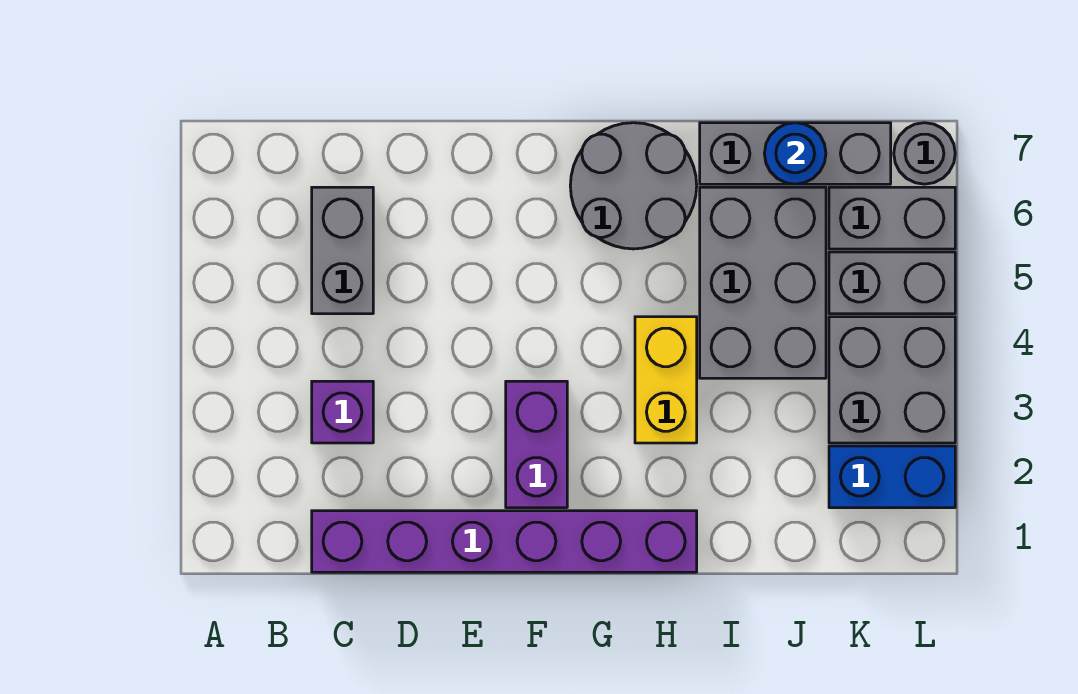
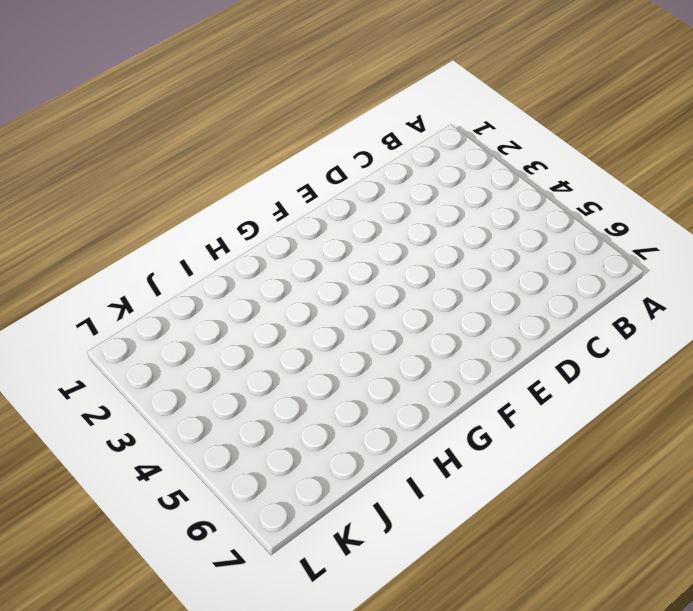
none -> purple brick C1:H1 level 1
none -> purple brick C3 level 1
none -> grey brick C5:C6 level 1

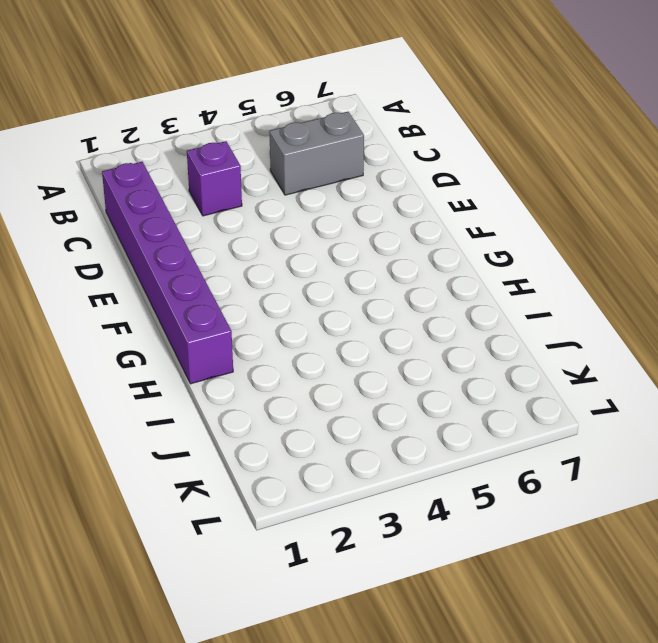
none -> purple brick F2:F3 level 1
none -> grey round brick G6:H7 level 1
none -> yellow brick H3:H4 level 1

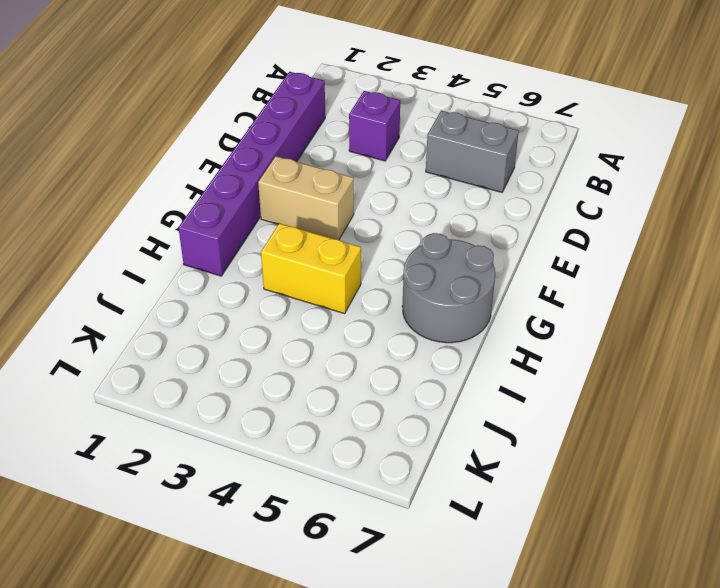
tan brick F2:F3 level 1 -> purple brick F2:F3 level 1
none -> grey brick I4:J6 level 1
none -> grey brick I7:K7 level 1
none -> blue brick K2:L2 level 1

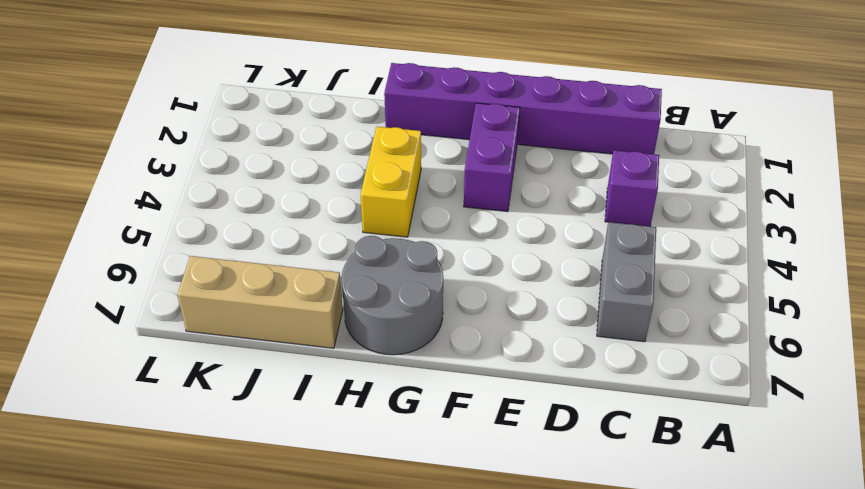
tan brick I7:K7 level 1 -> grey brick I7:K7 level 1
none -> grey brick I4:J6 level 1
none -> blue brick K2:L2 level 1
none -> grey brick K3:L4 level 1

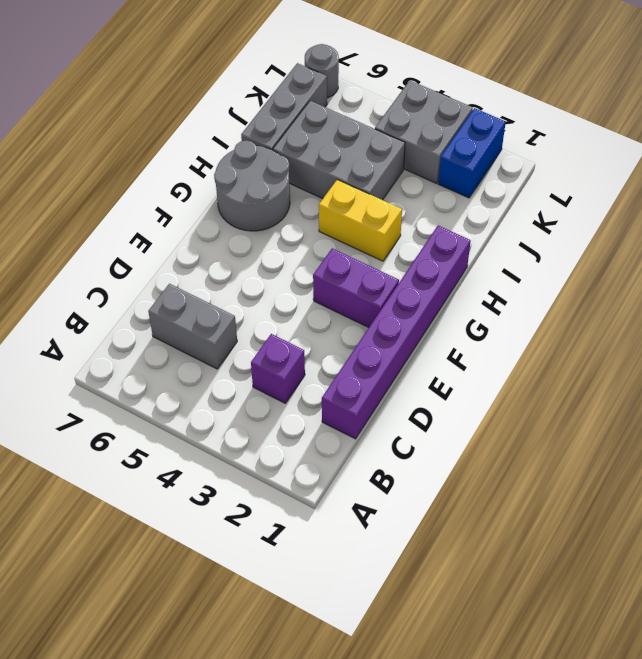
none -> grey brick K5:L5 level 1
none -> grey brick K6:L6 level 1
none -> blue round brick J7 level 2

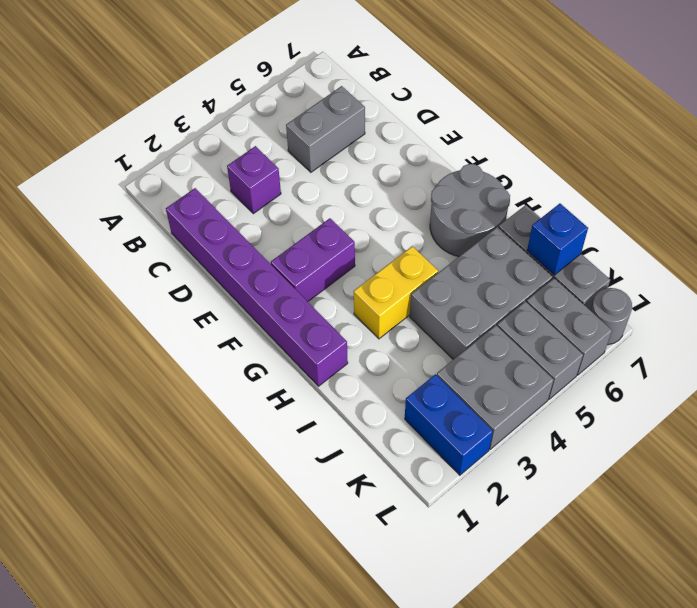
blue brick J7 level 2 -> blue round brick J7 level 2

